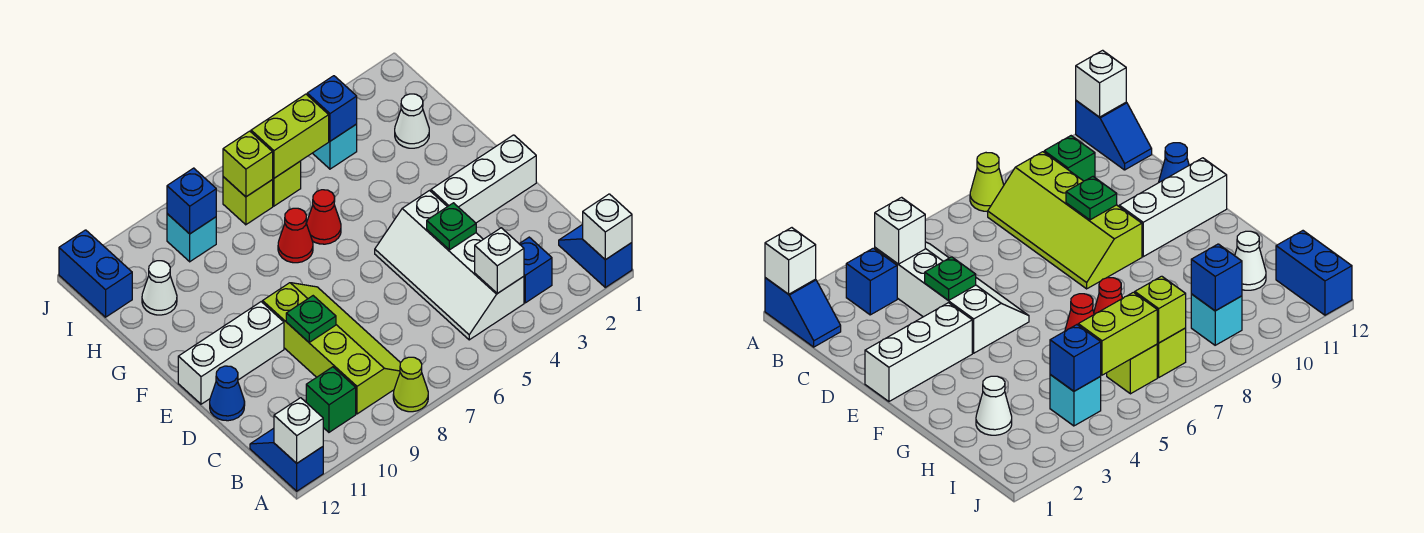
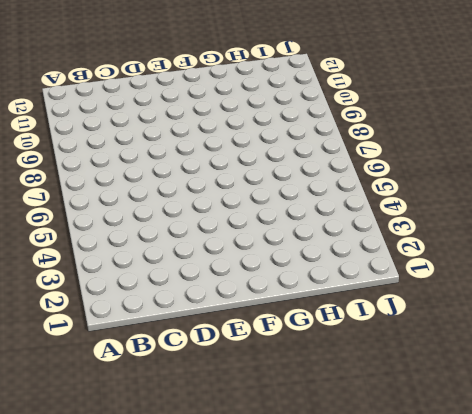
none -> blue slope A1:B1 level 1 top A
none -> lime cone A8 level 1
none -> blue slope A12:B12 level 1 top A

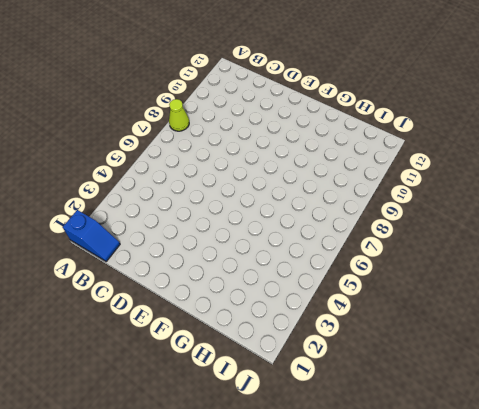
none -> blue slope A12:B12 level 1 top A
none -> blue brick B3 level 1
none -> white slope B4:E5 level 1 top 4

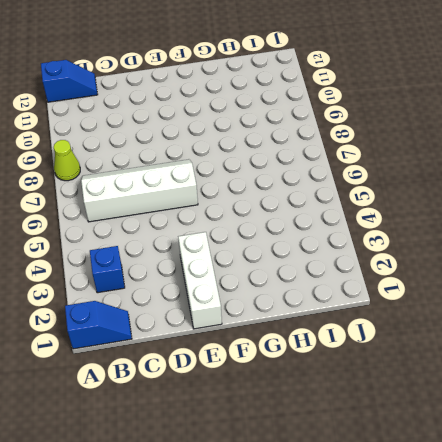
white slope B6:E7 level 1 top 6 -> white slope B4:E5 level 1 top 4
none -> lime slope B8:E9 level 1 top 9
none -> green brick B10 level 1
none -> blue cone D12 level 1

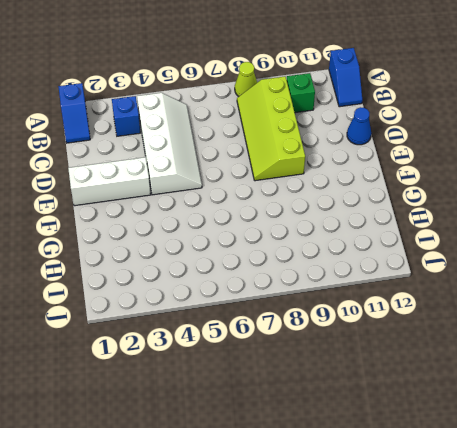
none -> white brick E10:E12 level 1
none -> red cone G6 level 1
none -> red cone G7 level 1

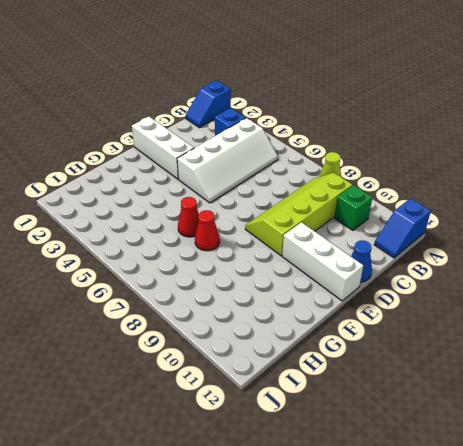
none -> white cone H2 level 1
none -> white cone H11 level 1
none -> cyan brick I4 level 1

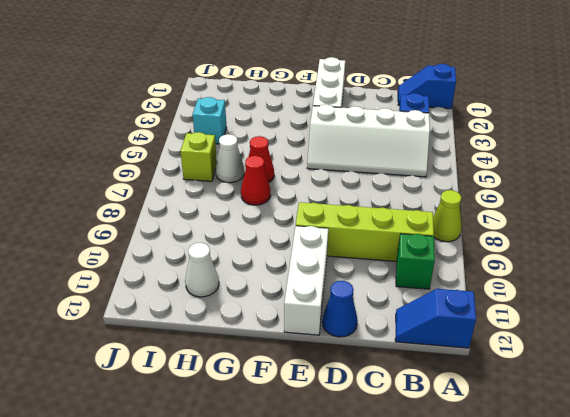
white cone H6 level 1 -> white cone H2 level 1
none -> lime brick I7 level 1
none -> cyan brick I9 level 1
none -> blue brick I12:J12 level 1

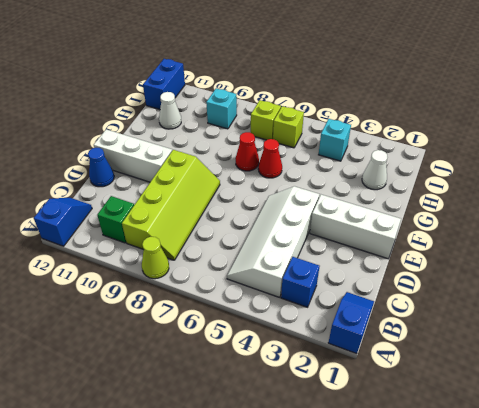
none -> white brick A1 level 2
none -> white brick A12 level 2
none -> white brick B4 level 2

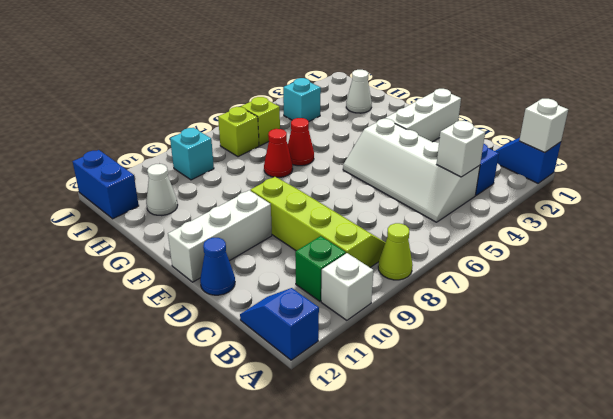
white brick A10 level 1 -> white brick A12 level 2
none -> green plate D4 level 2
none -> green plate D9 level 2
none -> blue brick I4 level 2

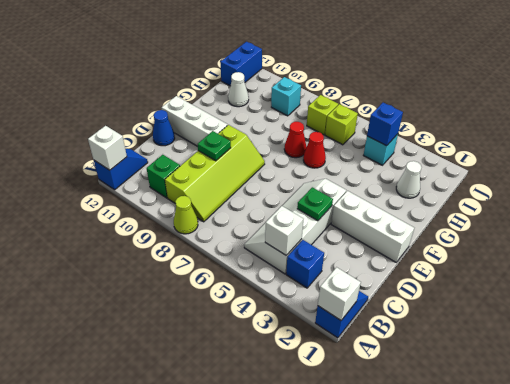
none -> lime brick I5:I6 level 2
none -> lime brick I7 level 2
none -> blue brick I9 level 2

